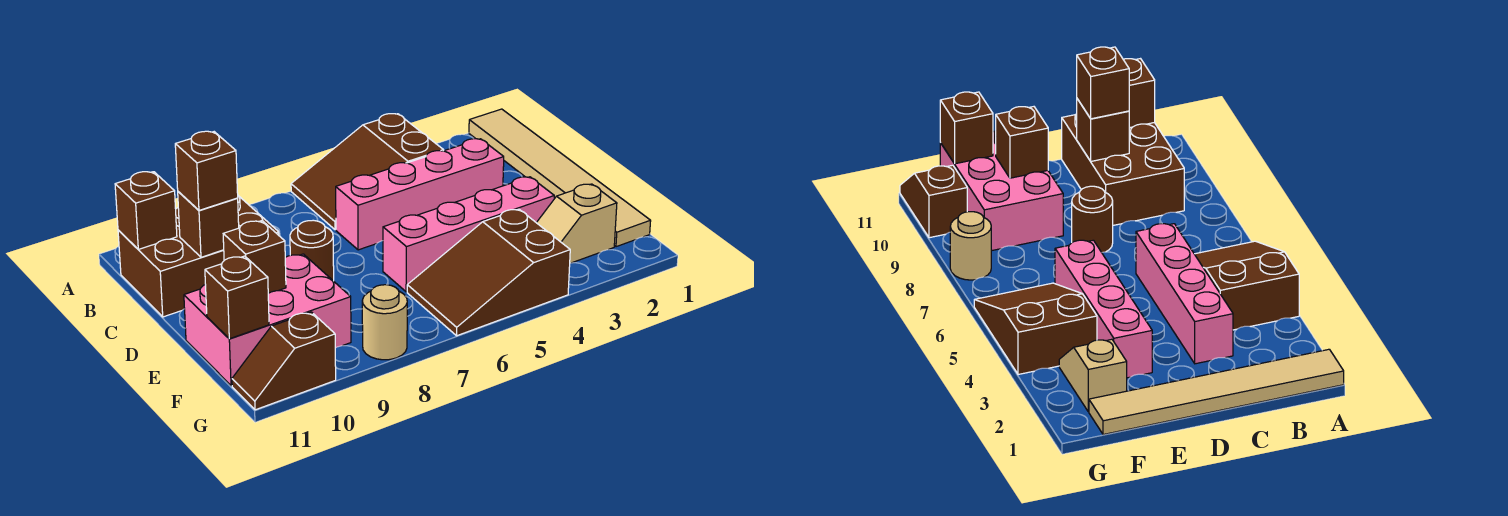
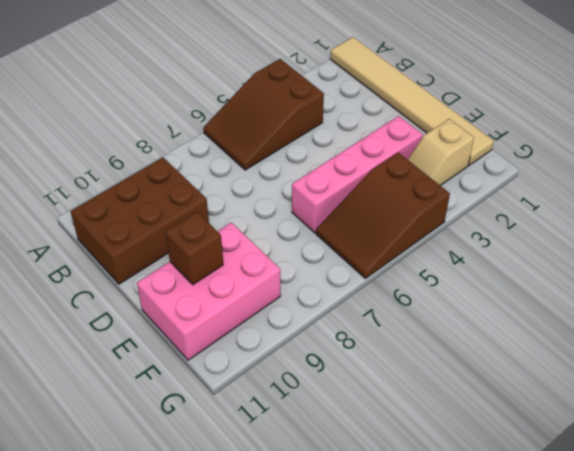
none -> pink brick C3:C6 level 1
none -> brown round brick D8 level 1
none -> tan round brick G8 level 1

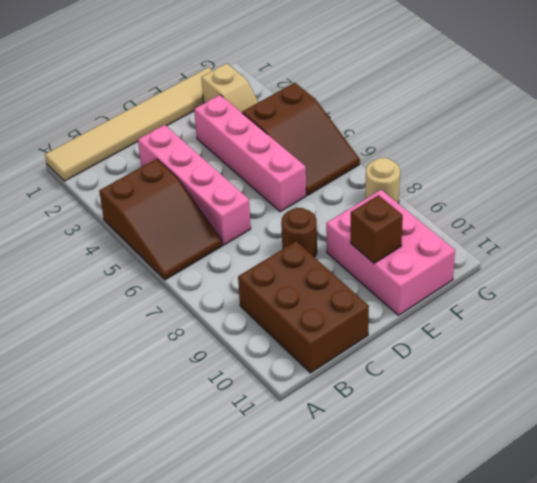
none -> brown slope G10:G11 level 1 top 10
none -> brown brick B11 level 2
none -> brown brick C10 level 2

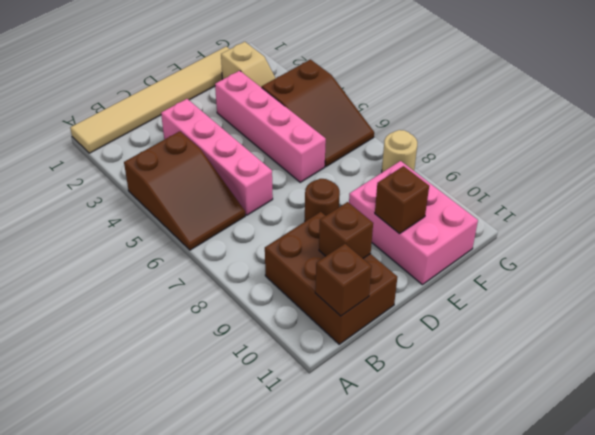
none -> brown slope G10:G11 level 1 top 10
none -> brown brick F11 level 2
none -> brown brick C10 level 3

